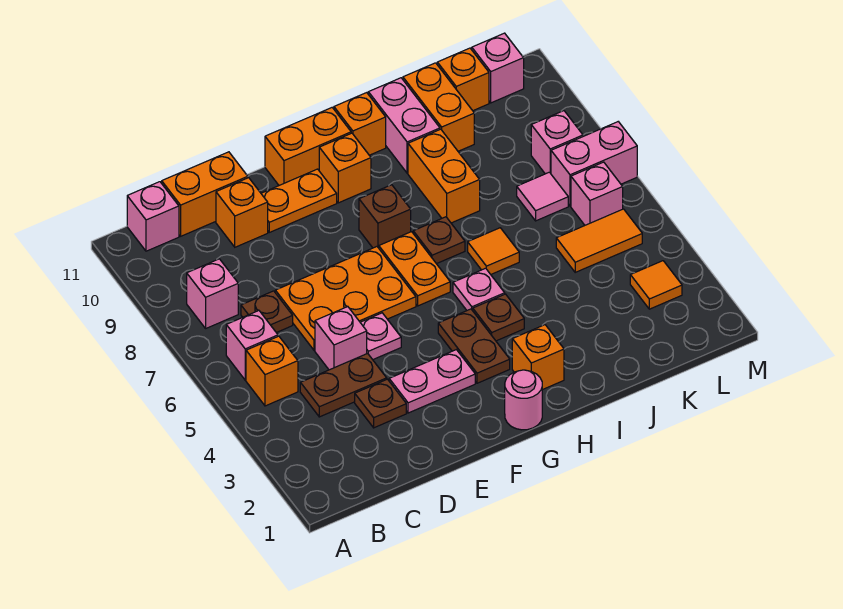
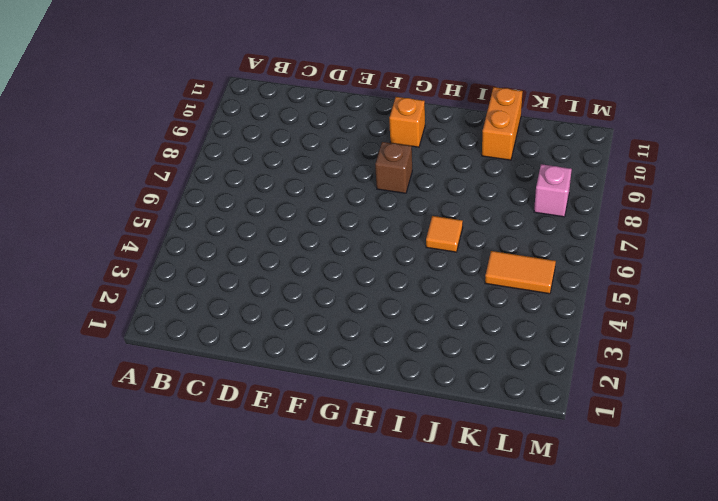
none -> orange brick B5 level 1
none -> pink brick B6 level 1
none -> pink brick B8 level 1
none -> pink brick B11 level 1

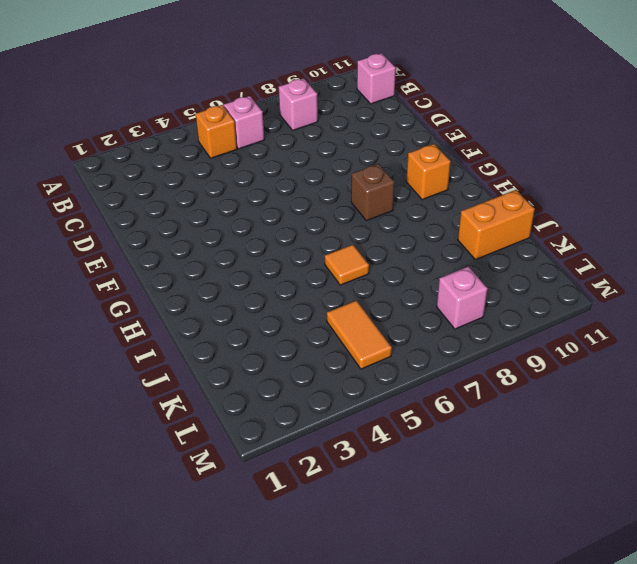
none -> brown plate C4:D4 level 1
none -> brown plate C7 level 1
none -> orange brick C11:D11 level 1
none -> brown plate D3 level 1

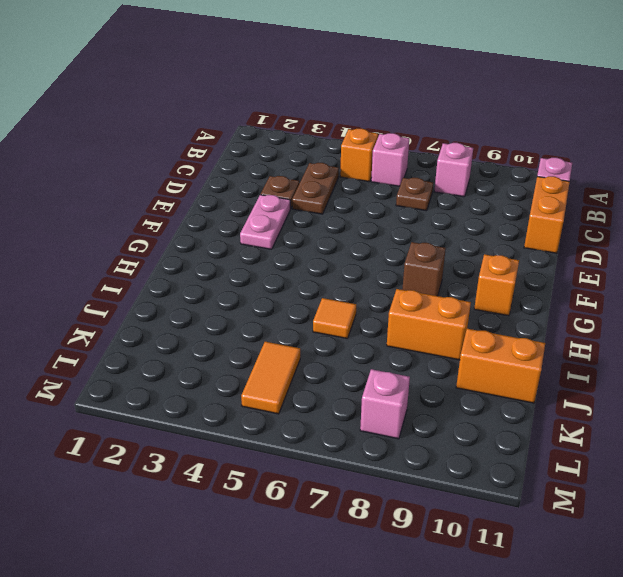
none -> pink brick D5 level 1
none -> orange plate D6:F7 level 1
none -> orange brick D10 level 1
none -> pink plate E5 level 1

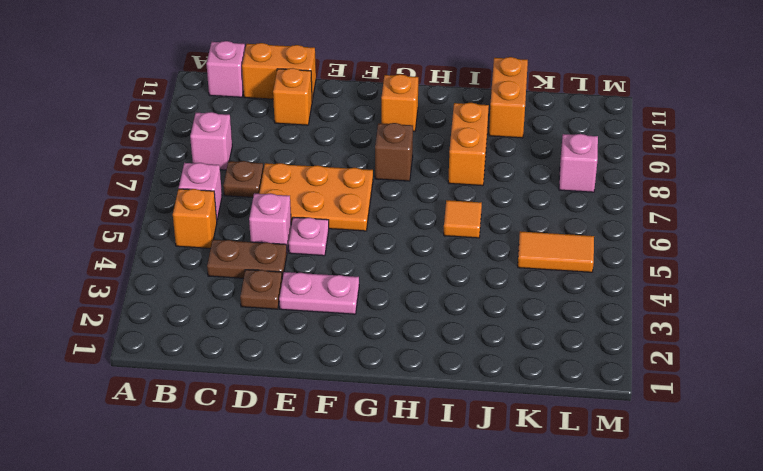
none -> orange plate E10:F10 level 1
none -> orange brick F11:G11 level 1
none -> pink round brick G1 level 1
none -> brown plate G3:G4 level 1

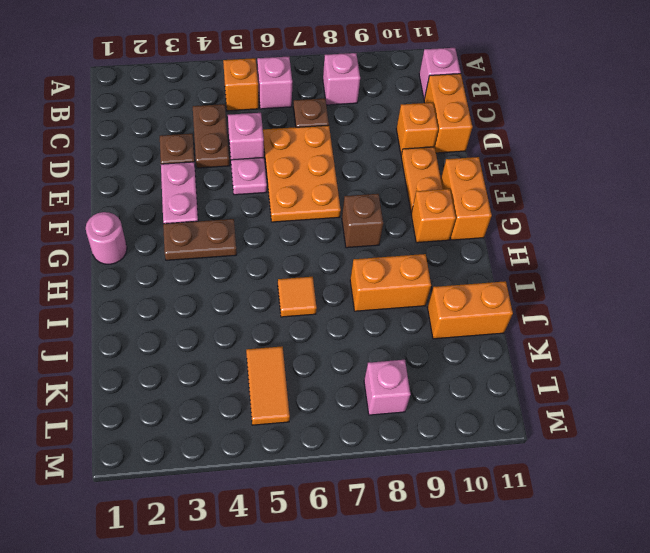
none -> orange plate G6:G7 level 1
none -> orange brick H2 level 1
none -> brown plate H4 level 1
none -> pink plate H5 level 1

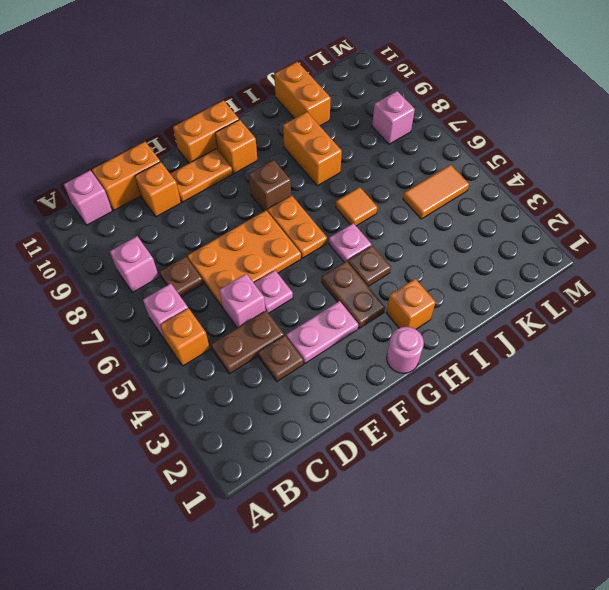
none -> brown plate H7 level 1
none -> orange brick H11 level 1
none -> pink brick I10:I11 level 1
none -> pink tile K7 level 1

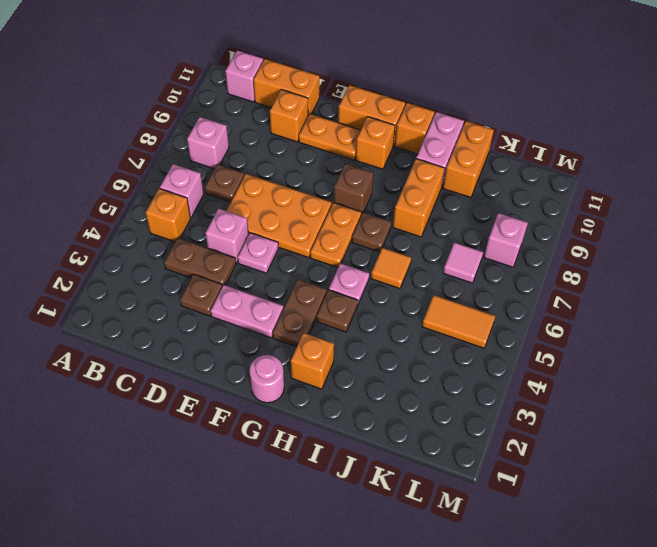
none -> orange brick K11 level 1
none -> orange tile L3 level 1
none -> pink brick L6 level 1
none -> pink brick L7:M7 level 1

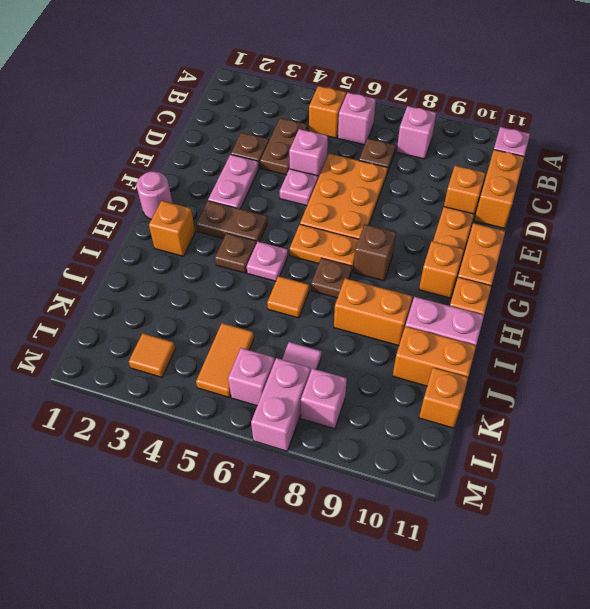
none -> pink brick L11 level 1

